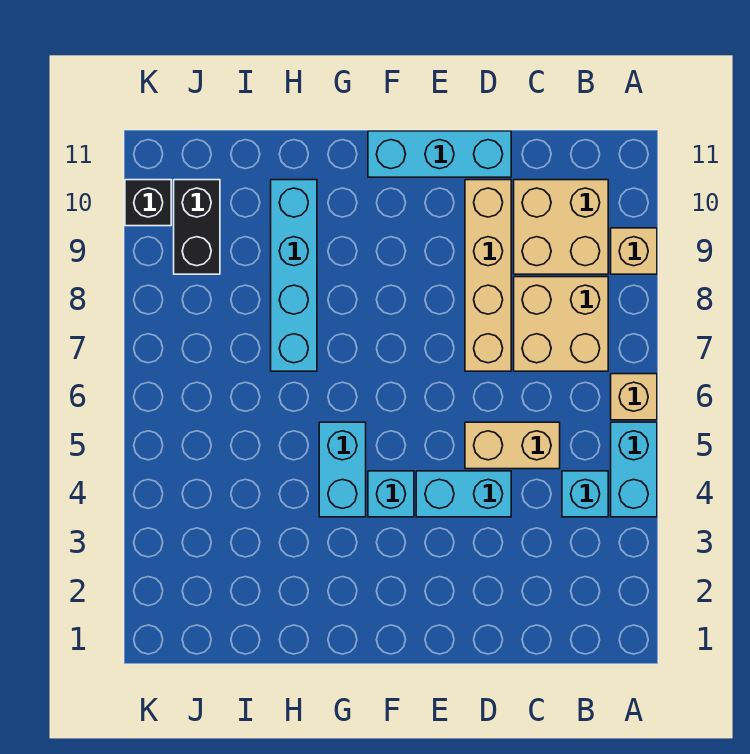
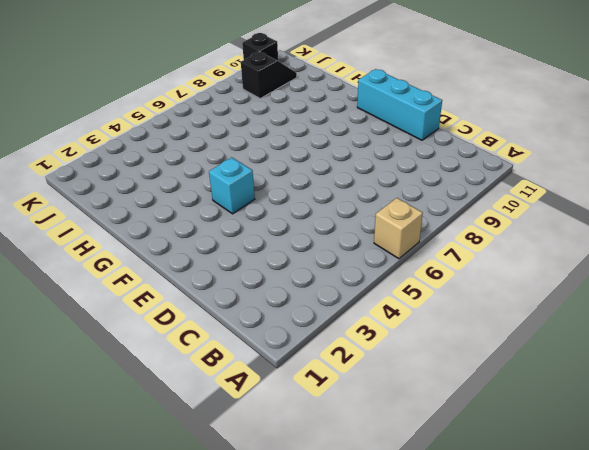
black slope J9:J10 level 1 top 9 -> black brick J9:J10 level 1
none -> cyan brick A4:A5 level 1
none -> tan brick A9 level 1
none -> cyan brick B4 level 1

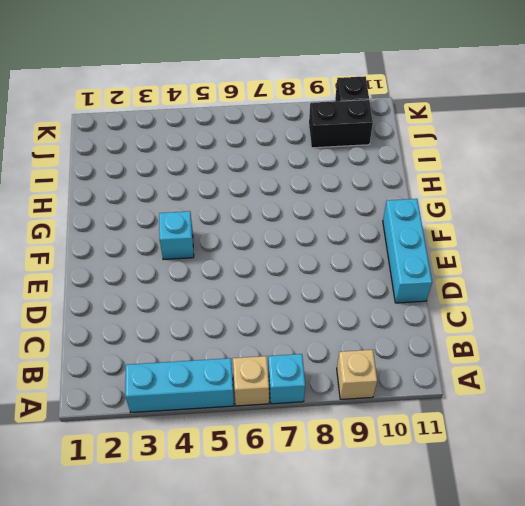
cyan brick A3:A5 level 1 -> cyan brick A4:A5 level 1
cyan brick A7 level 1 -> cyan brick B4 level 1
none -> tan brick B7:C8 level 1
none -> tan brick B9:C10 level 1
none -> tan brick C5:D5 level 1

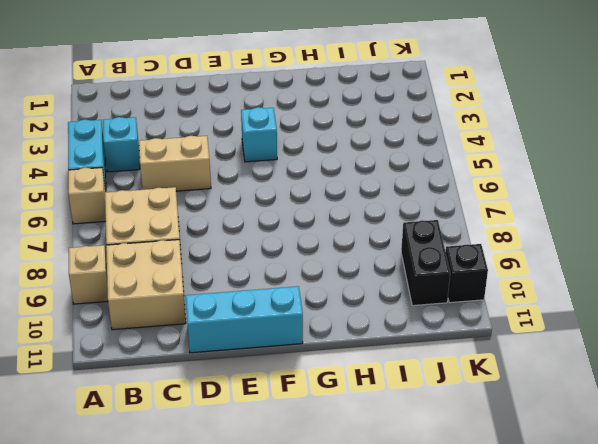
none -> cyan brick D4:E4 level 1
none -> tan brick D7:D10 level 1
none -> cyan brick G4:G5 level 1

